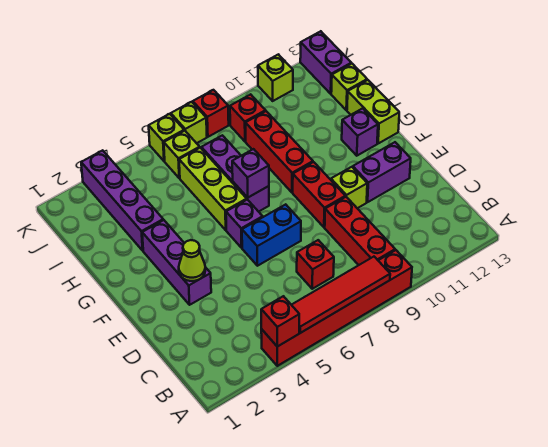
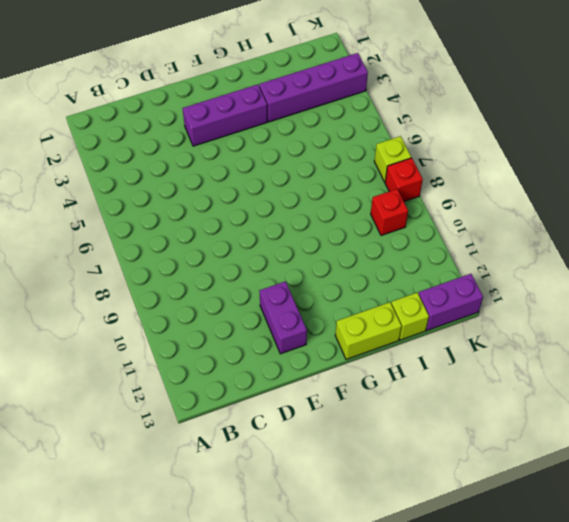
none -> red brick A4:A9 level 1
none -> red brick B9:D9 level 1
none -> red brick C7 level 1

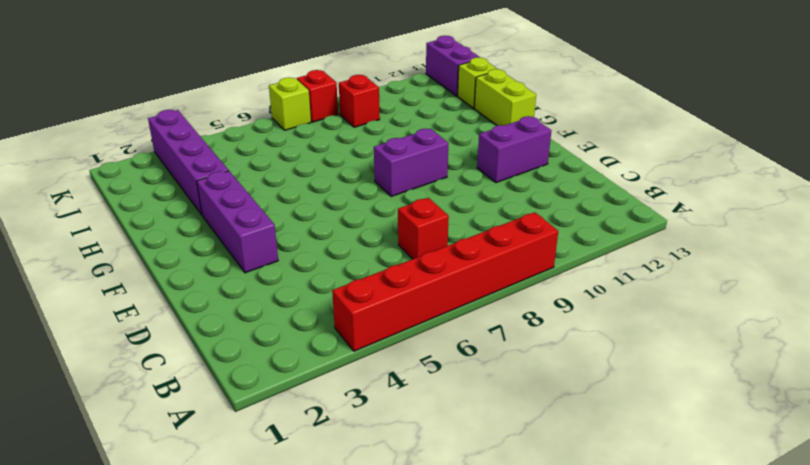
purple brick F8:F9 level 1 -> red brick E9:F9 level 1
none -> red brick B9:D9 level 1
none -> blue brick E6:E7 level 1
none -> lime brick E10 level 1

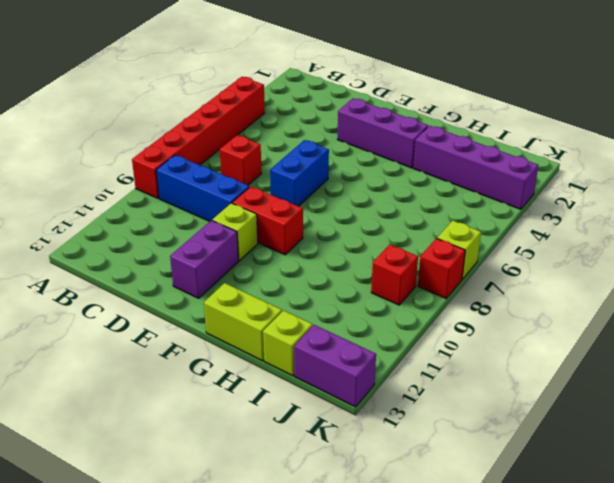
blue brick B9:D9 level 1 -> red brick B9:D9 level 1
none -> purple brick F6 level 1
none -> lime brick G6:I6 level 1
none -> purple brick G7:I7 level 1

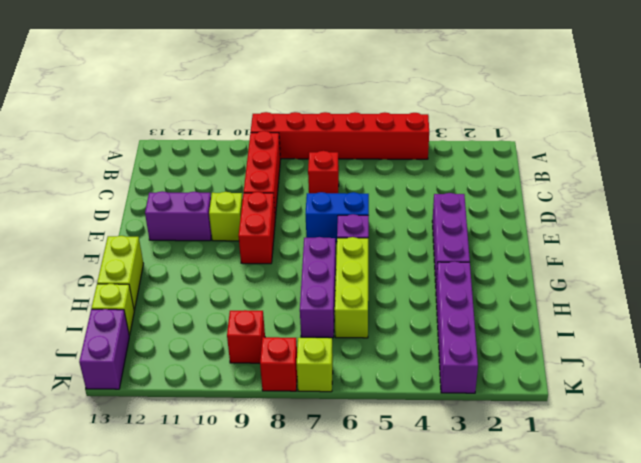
none -> red brick G9:I9 level 1
none -> purple brick G12 level 1
none -> lime brick J6 level 1

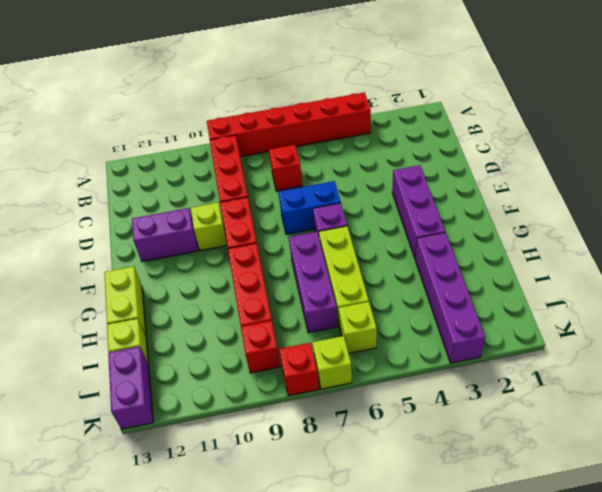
none -> purple brick G12 level 1
none -> lime brick K6 level 1
none -> lime brick K11 level 1

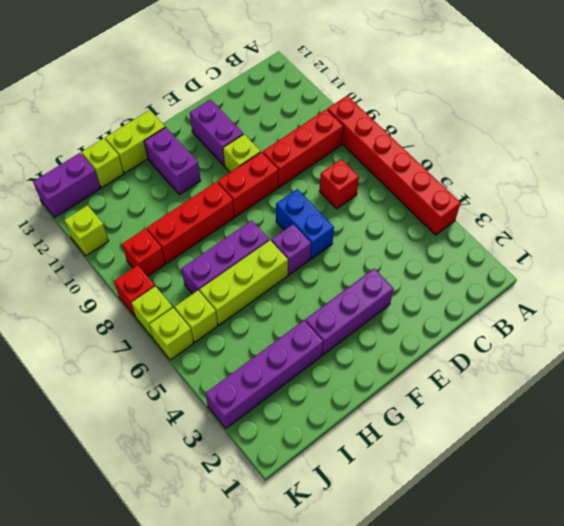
purple brick G11:G12 level 1 -> purple brick G12 level 1
none -> red brick A4 level 2
none -> red tile A5:A8 level 2
none -> lime cone E3 level 2

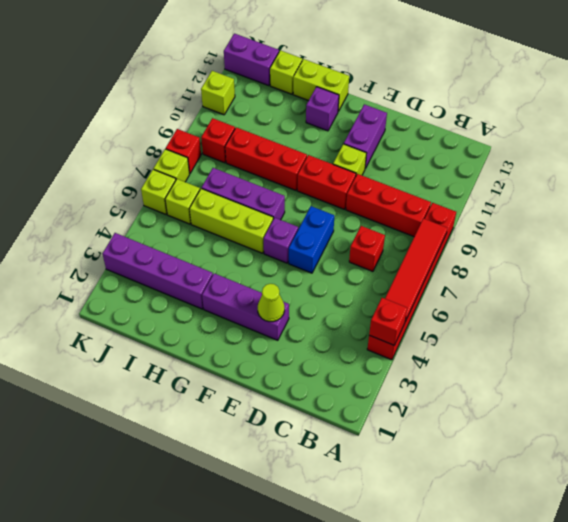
none -> purple brick G7 level 2

